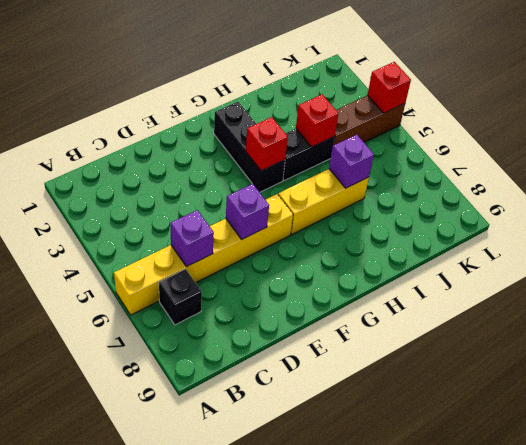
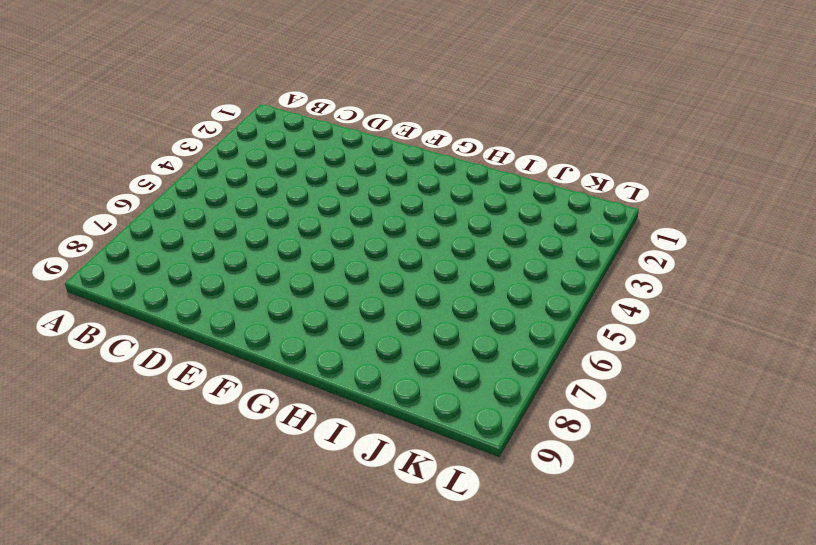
none -> yellow brick A6:F6 level 1
none -> black brick B7 level 1
none -> black brick G2:G4 level 1

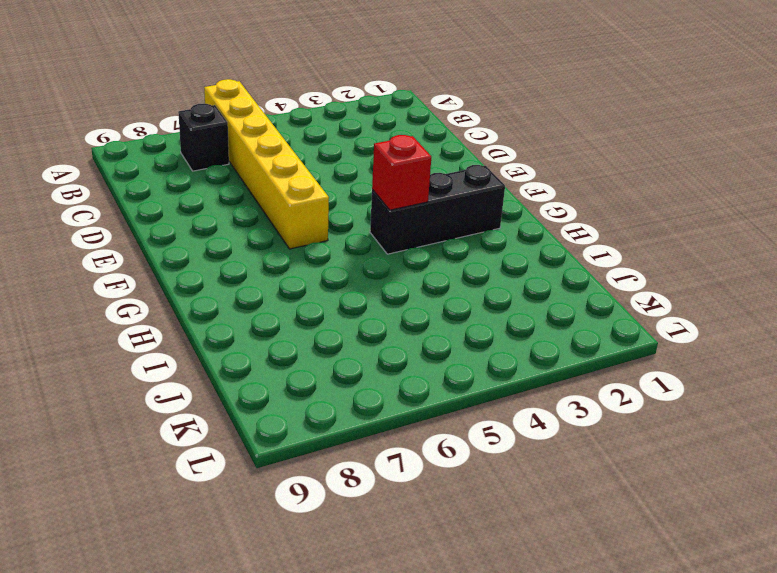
none -> yellow brick G6:I6 level 1
none -> black brick H4:I4 level 1
none -> brown brick J4:L4 level 1

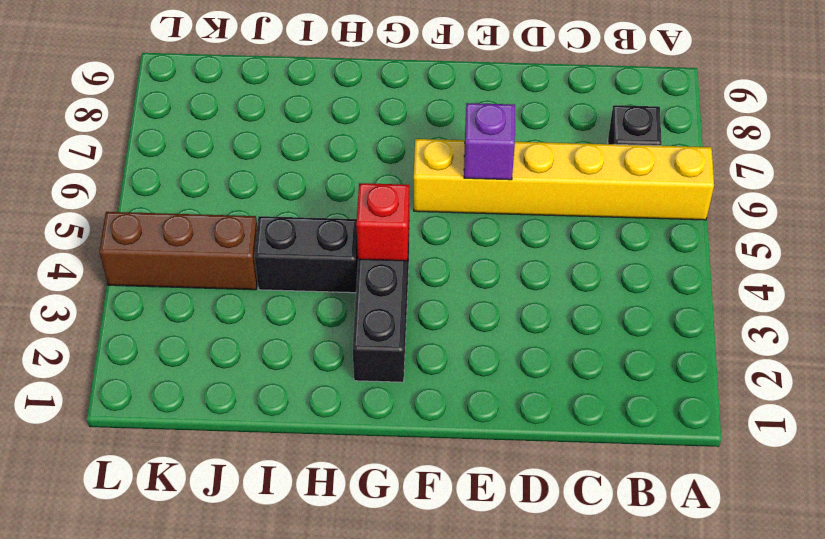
none -> yellow brick G6:I6 level 1
none -> purple brick C6 level 2
none -> red brick I4 level 2

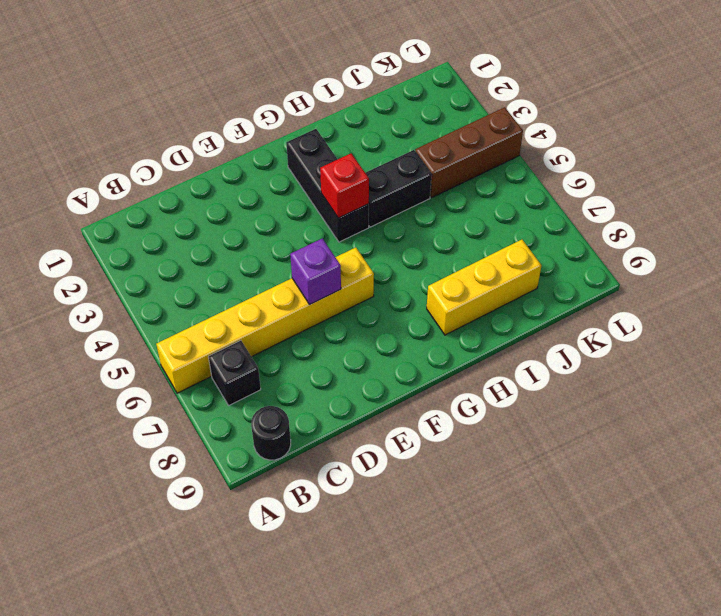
black round brick B9 level 1 -> none
yellow brick H8:J8 level 1 -> yellow brick G6:I6 level 1
none -> purple brick C6 level 2
none -> red brick I4 level 2
none -> purple brick I6 level 2

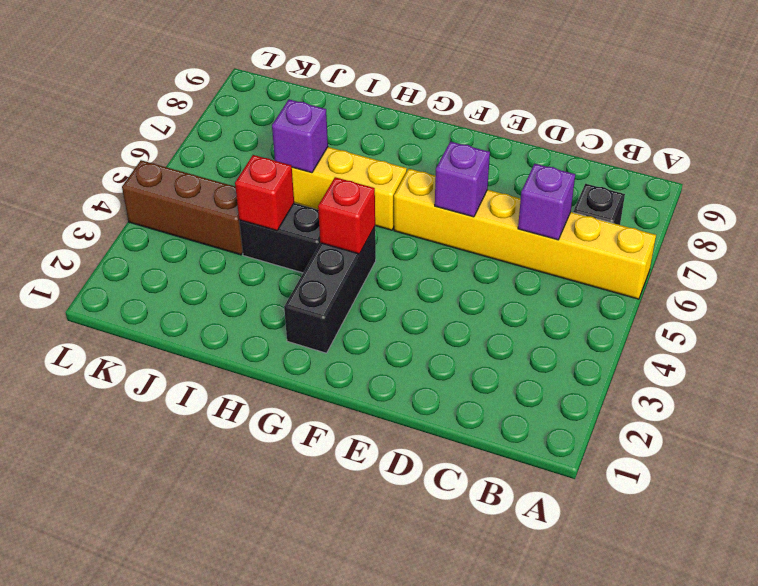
none -> red brick L4 level 2

